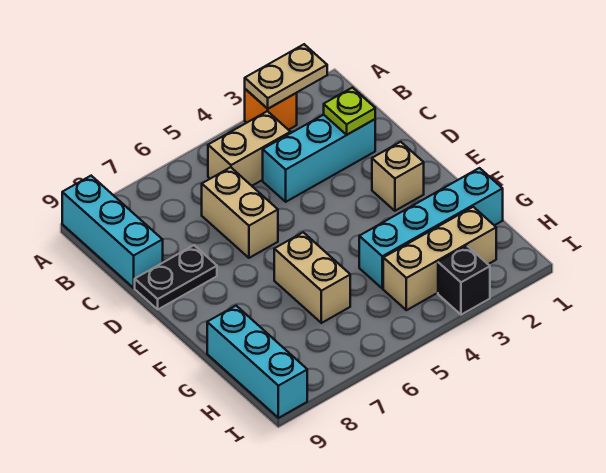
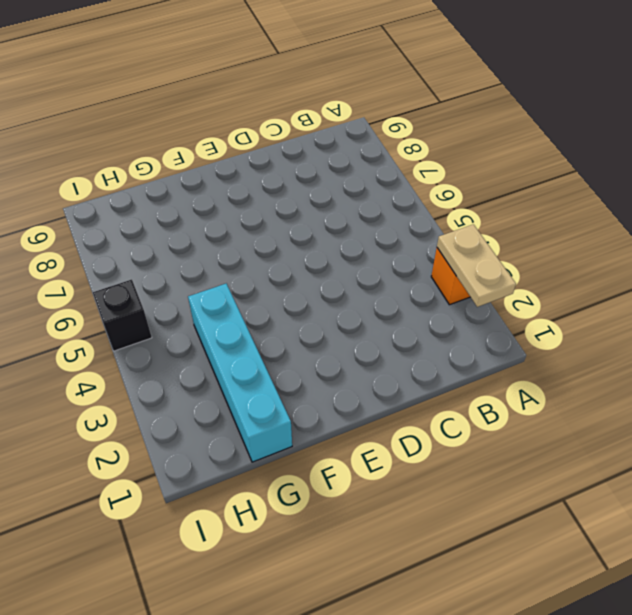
black brick I5 level 1 -> black brick I3 level 1
none -> cyan brick A9:C9 level 1
none -> tan brick B4:B5 level 1
none -> cyan brick C2:C4 level 1

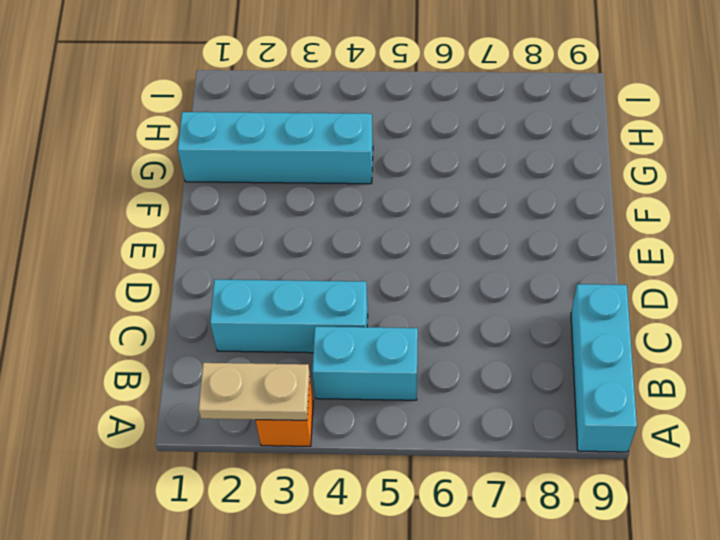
cyan brick B4:B5 level 1 -> tan brick B4:B5 level 1
none -> tan brick C6:D6 level 1
none -> black plate D8:D9 level 1
none -> tan brick E2 level 1

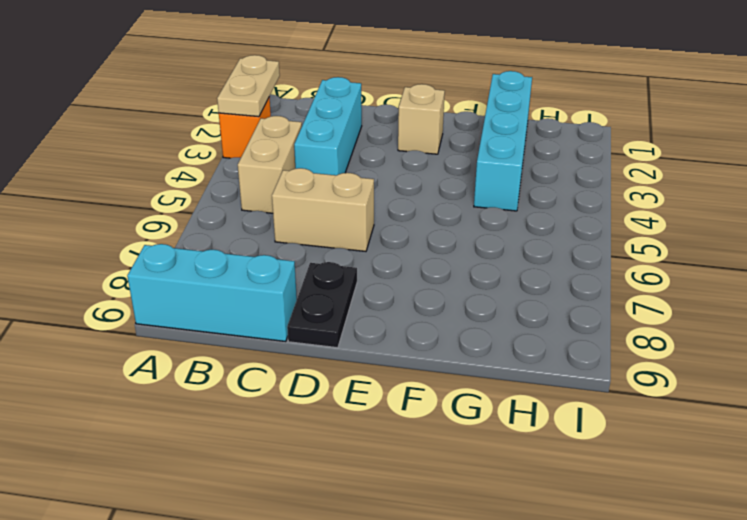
none -> tan brick F6:G6 level 1
none -> cyan brick G9:I9 level 1
none -> tan brick H2:H4 level 1

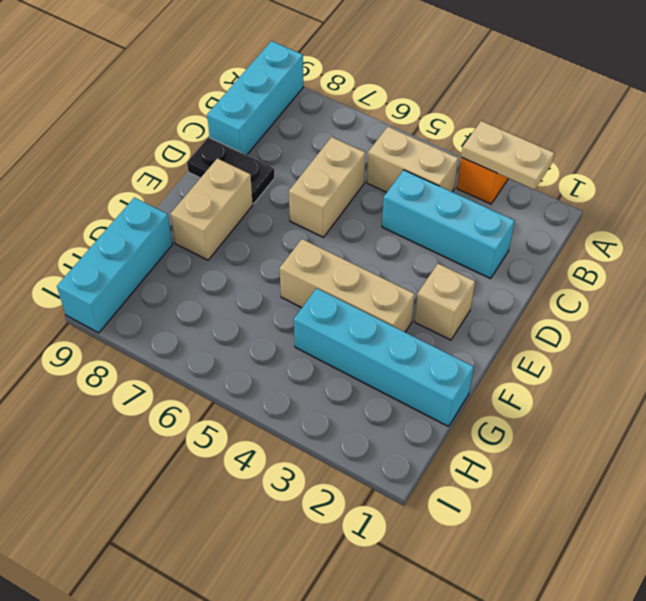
tan brick E8:F8 level 1 -> tan brick F6:G6 level 1
tan brick F3:F5 level 1 -> tan brick H2:H4 level 1
none -> black brick I3 level 1
none -> lime plate C2 level 2

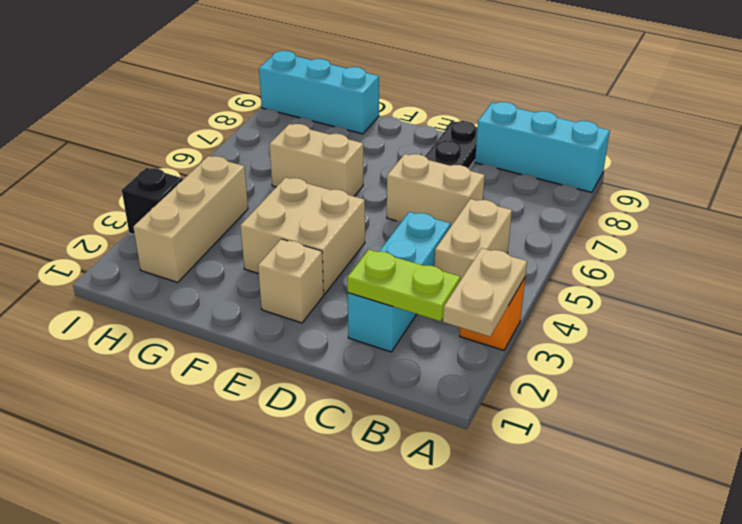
lime plate B2:C2 level 2 -> lime plate C2 level 2
tan brick E3:F4 level 1 -> none
none -> cyan brick G1:G4 level 1

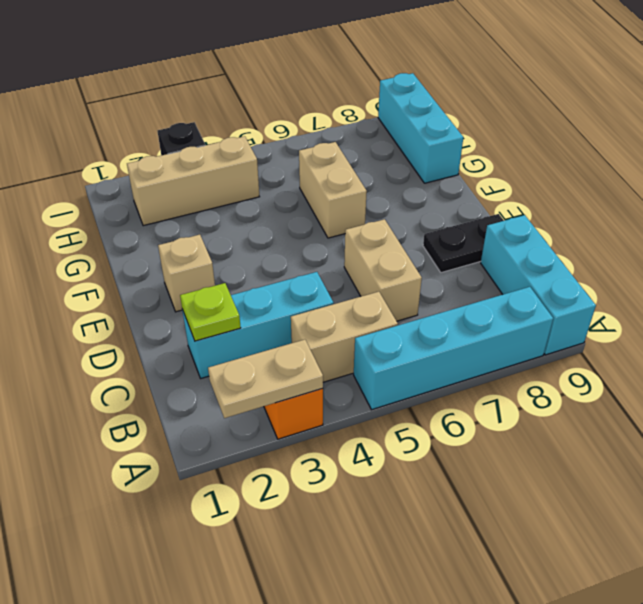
cyan brick A5:A8 level 1 -> cyan brick G1:G4 level 1

